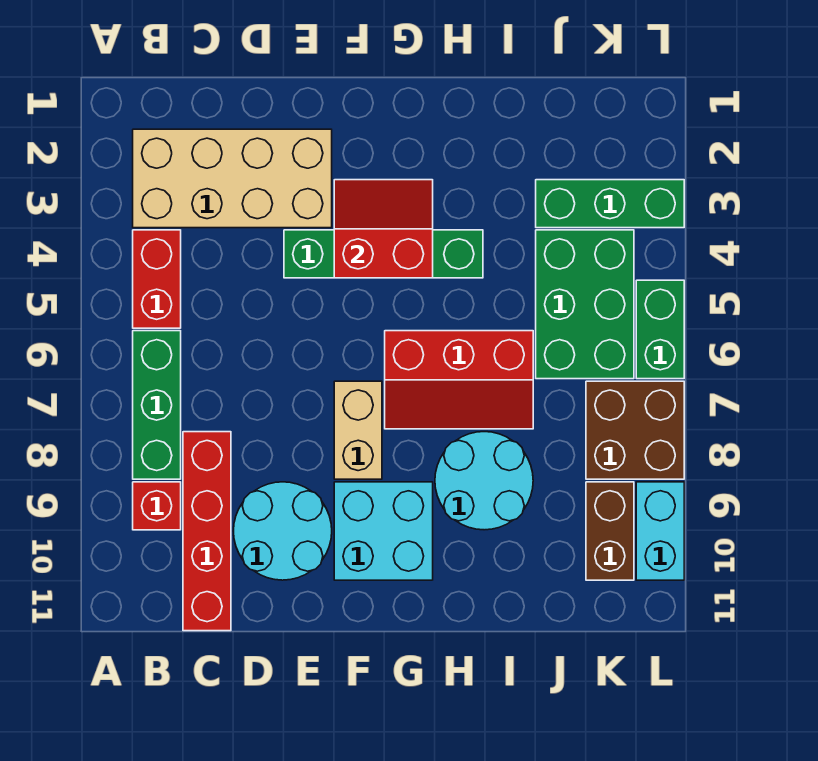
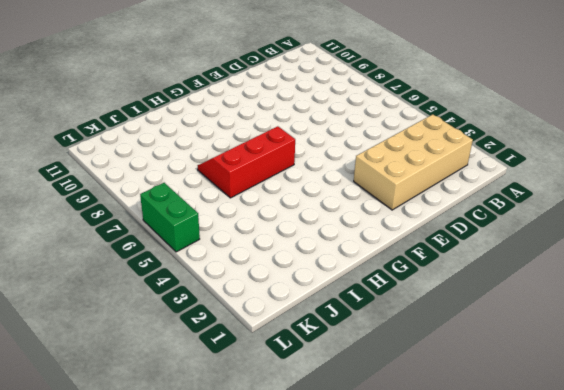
none -> red brick B4:B5 level 1
none -> green brick B6:B8 level 1
none -> red brick B9 level 1

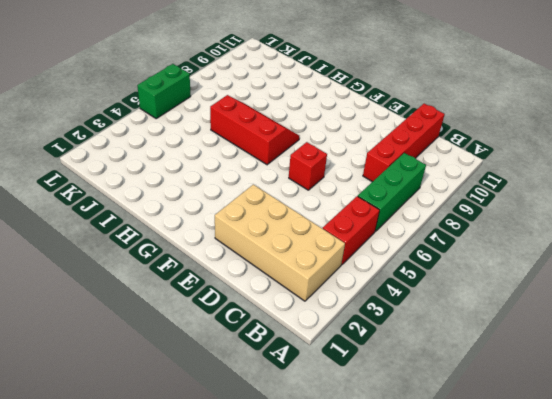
red brick E6 level 1 -> red brick B9 level 1
none -> cyan round brick D9:E10 level 1
none -> green brick E4:H4 level 1
none -> tan brick F7:F8 level 1

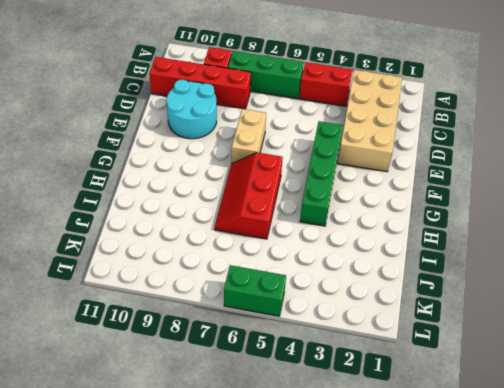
tan brick E7:F7 level 1 -> tan brick F7:F8 level 1
none -> cyan brick F9:G10 level 1
none -> cyan round brick H8:I9 level 1
none -> green brick J3:L3 level 1

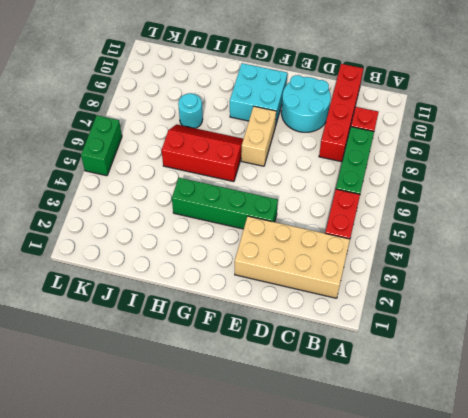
cyan round brick I8 level 1 -> cyan round brick H8:I9 level 1
none -> green brick J3:L3 level 1
none -> green brick J4:K6 level 1
none -> brown brick K7:L8 level 1

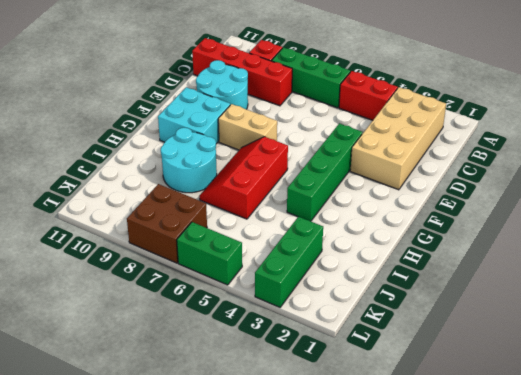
none -> green brick J4:K6 level 1
none -> brown brick K9:K10 level 1
none -> cyan brick L9:L10 level 1

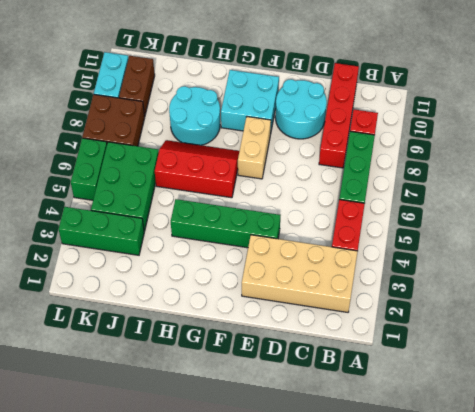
none -> red slope F3:G4 level 2 top 4

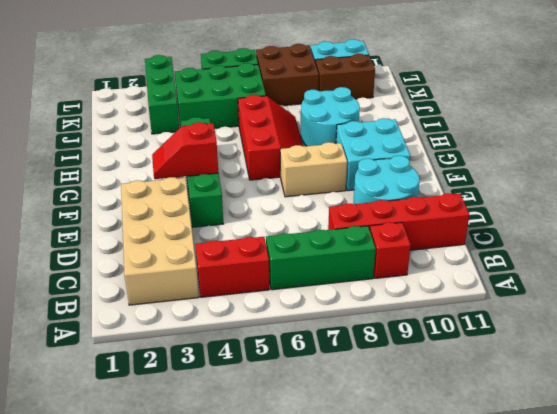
red slope F3:F4 level 2 top 4 -> red slope F3:G4 level 2 top 4

